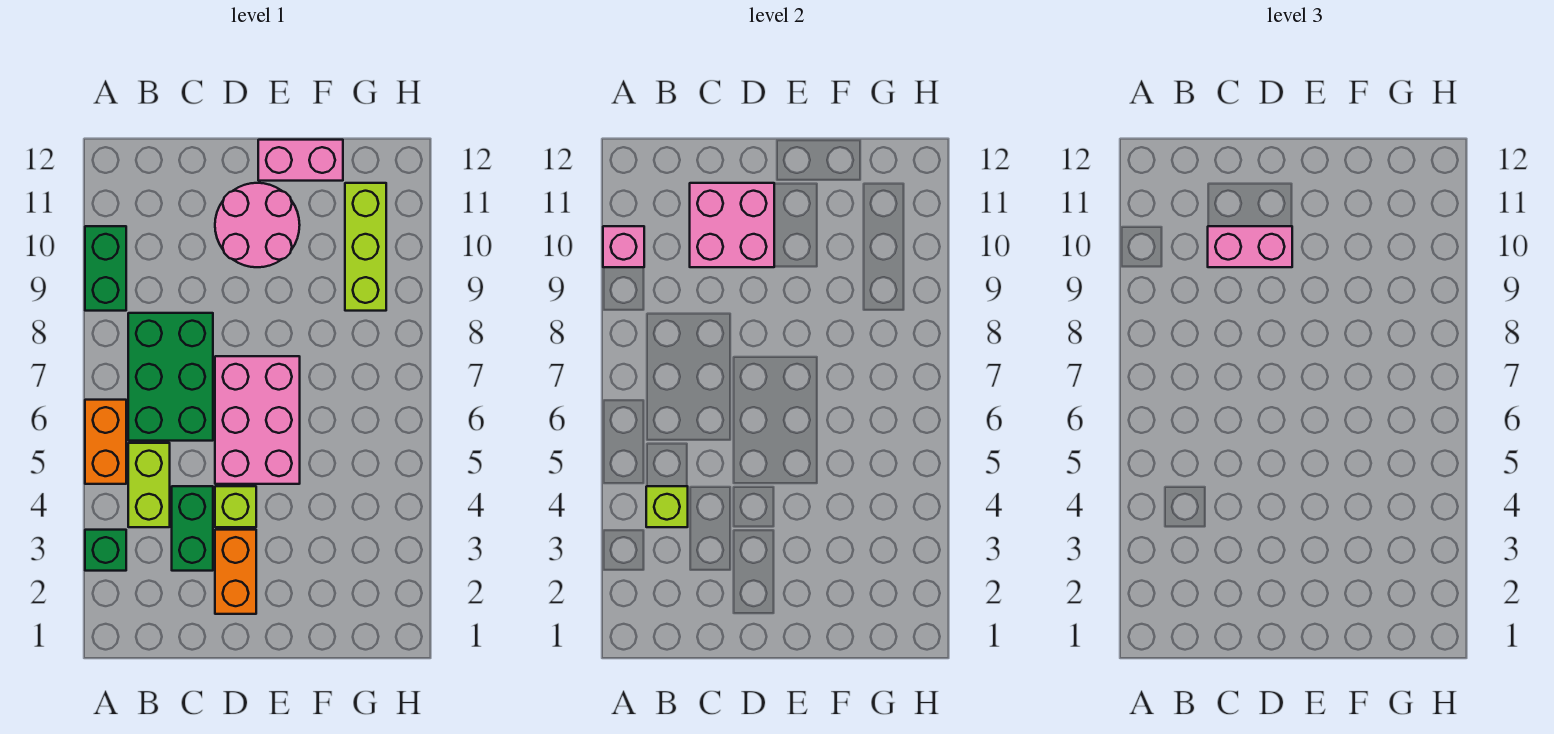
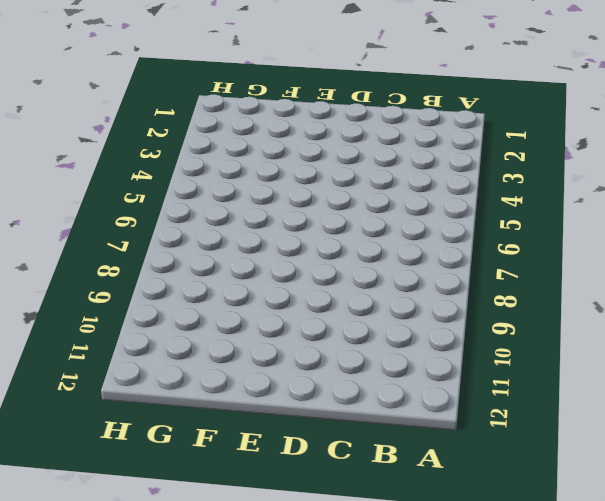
none -> green brick A3 level 1
none -> orange brick A5:A6 level 1
none -> green brick A9:A10 level 1

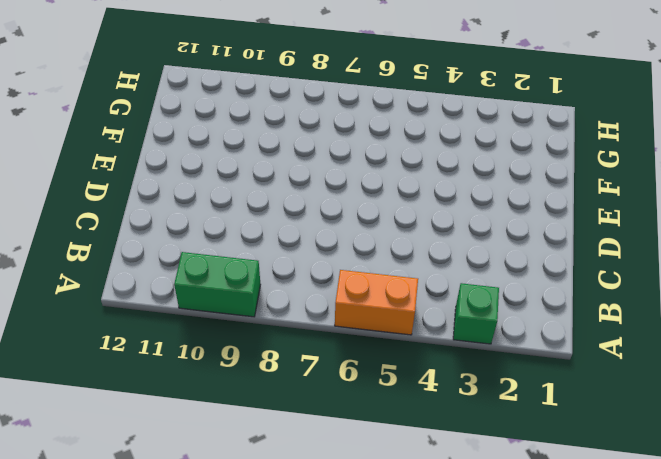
none -> lime brick B4:B5 level 1
none -> green brick B6:C8 level 1
none -> green brick C3:C4 level 1

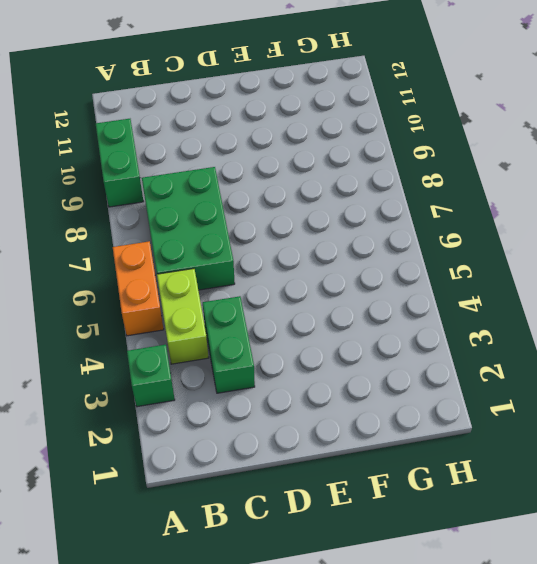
none -> orange brick D2:D3 level 1
none -> lime brick D4 level 1
none -> pink brick D5:E7 level 1

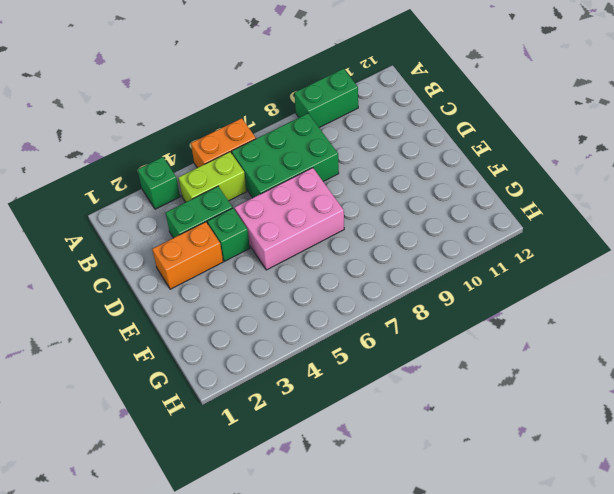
green brick D4 level 1 -> lime brick D4 level 1
none -> pink round brick D10:E11 level 1
none -> pink brick E12:F12 level 1
none -> lime brick G9:G11 level 1

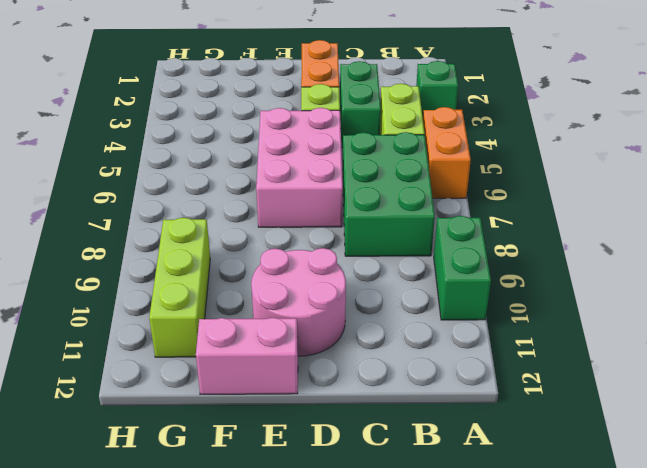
none -> pink brick A10 level 2
none -> lime brick B4 level 2
none -> pink brick C10:D11 level 2

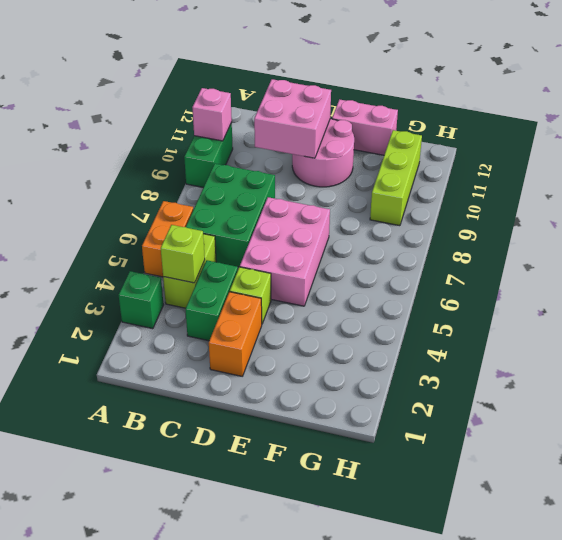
none -> pink brick C10:D10 level 3

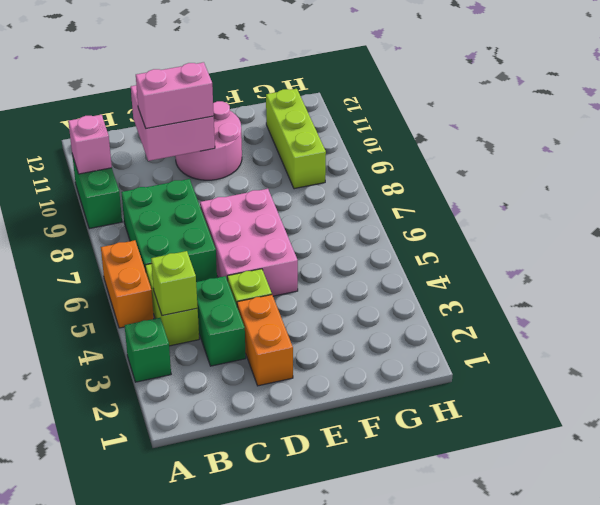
none -> pink brick E12:F12 level 1

